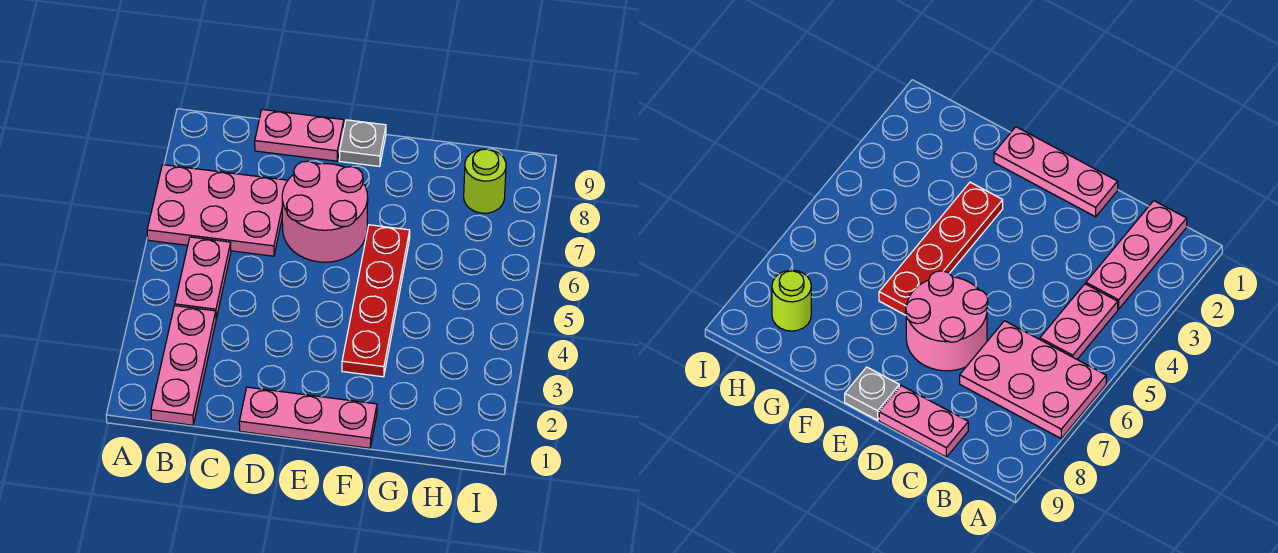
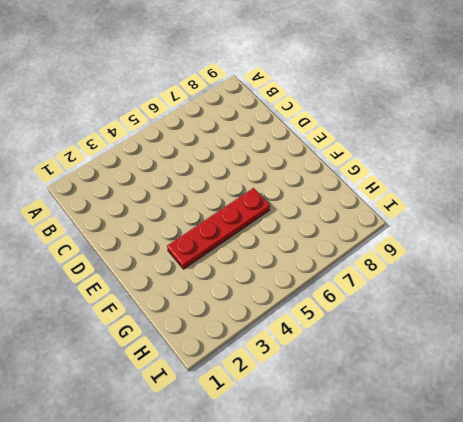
none -> pink plate A6:C7 level 1
none -> pink plate B1:B3 level 1

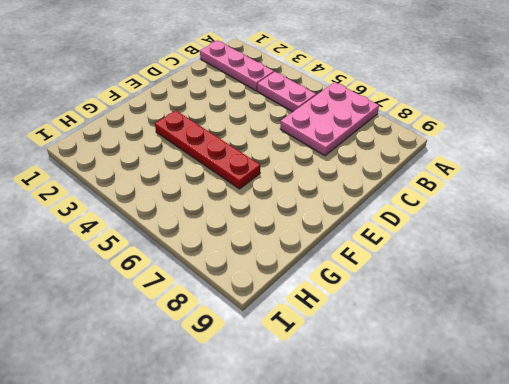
none -> pink plate C9:D9 level 1
none -> pink plate D1:F1 level 1

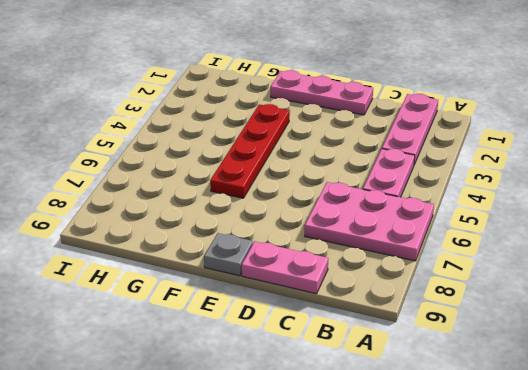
none -> pink round brick D6:E7 level 1
none -> lime round brick H8 level 1

